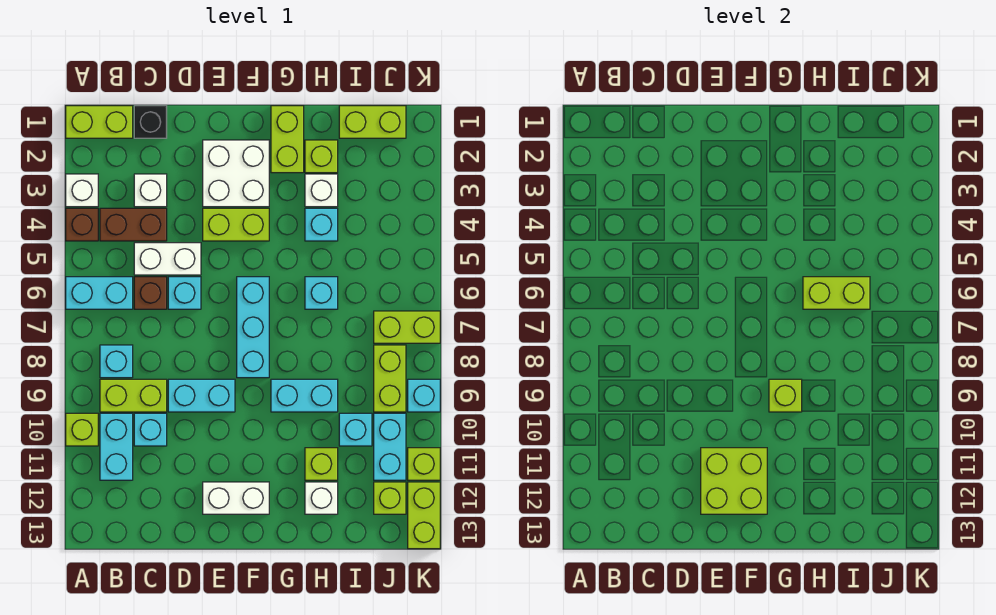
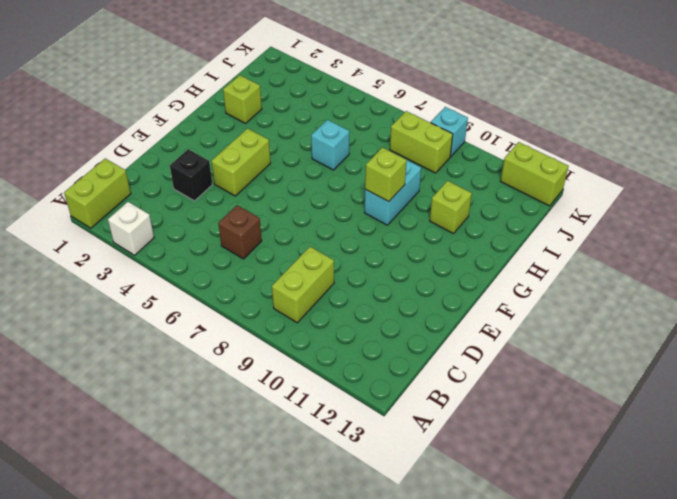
black brick D3 level 1 -> black brick C1 level 1
none -> brown brick A4 level 1
none -> cyan brick A6:B6 level 1
none -> lime brick A10 level 1
none -> brown brick B4:C4 level 1

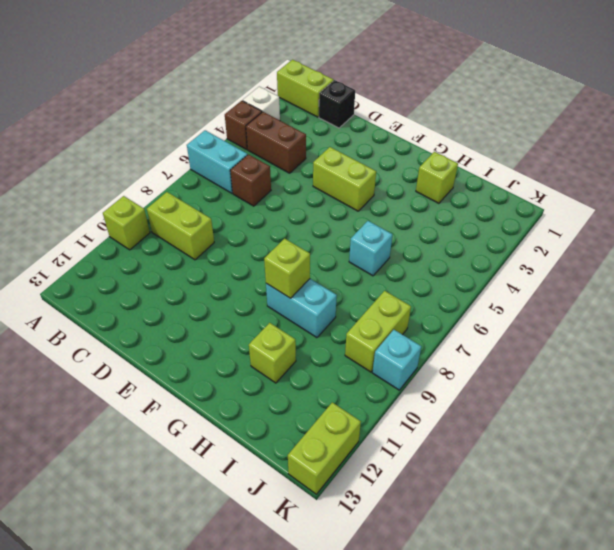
none -> cyan brick B8 level 1
none -> cyan brick B10:B11 level 1
none -> white brick C3 level 1
none -> white brick C5:D5 level 1

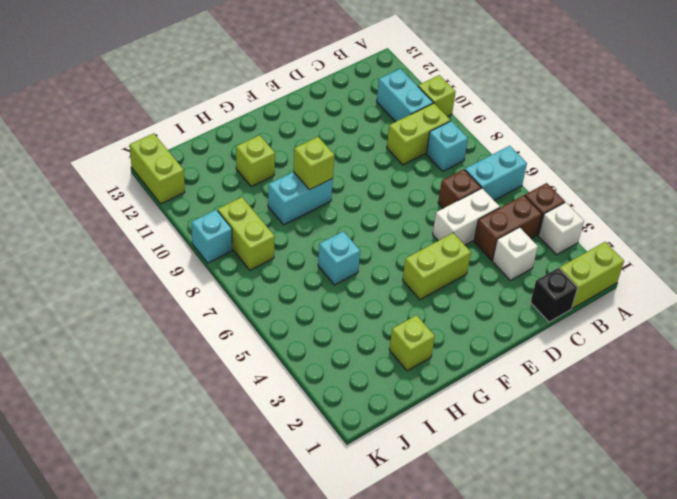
none -> cyan brick C10 level 1
none -> cyan brick D6 level 1
none -> cyan brick D9:E9 level 1
none -> white brick E2:F3 level 1

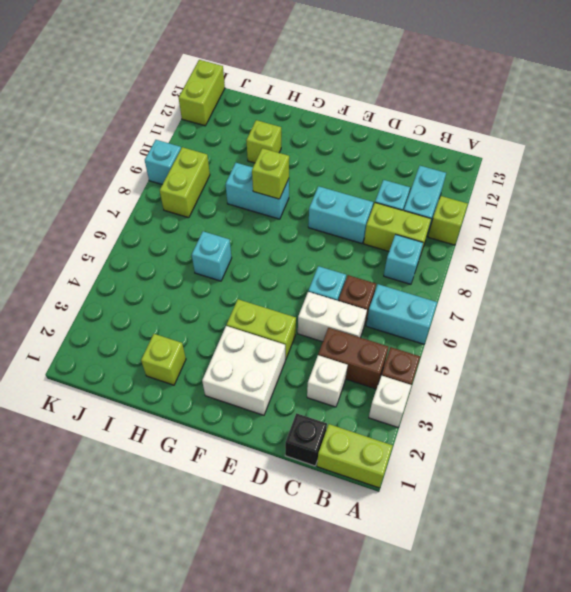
none -> white brick E12:F12 level 1
none -> cyan brick F6:F8 level 1
none -> lime brick G1:G2 level 1
none -> white brick H3 level 1

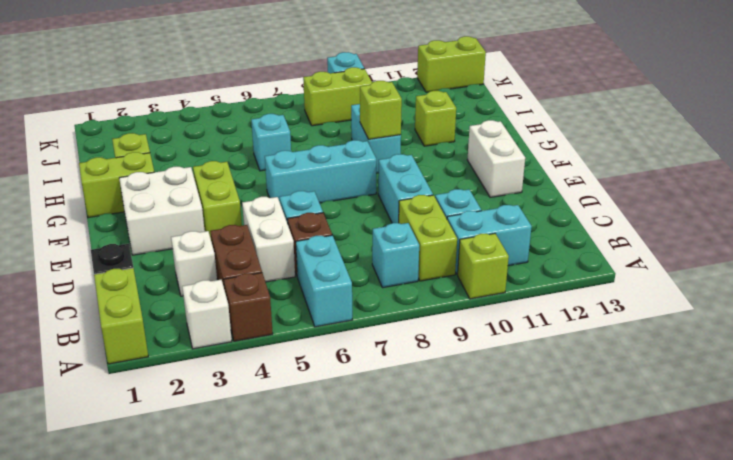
none -> white brick H3 level 1
none -> cyan brick H4 level 1
none -> white brick H12 level 1
none -> lime brick I1:J1 level 1

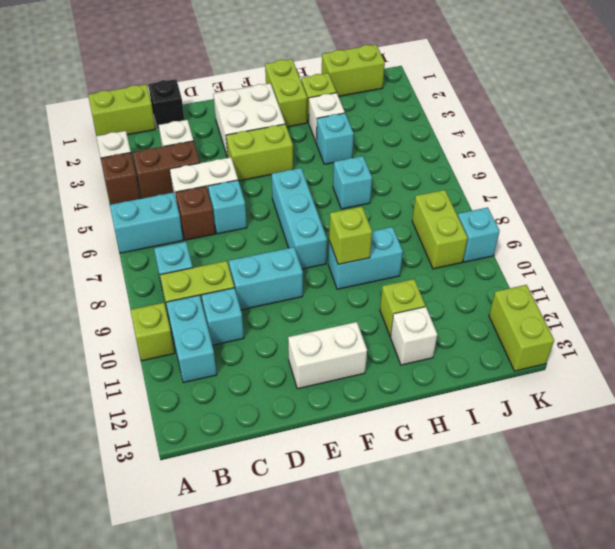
none -> cyan brick I10 level 1
none -> lime brick J7:K7 level 1
none -> cyan brick J10:J11 level 1
none -> lime brick J12 level 1

